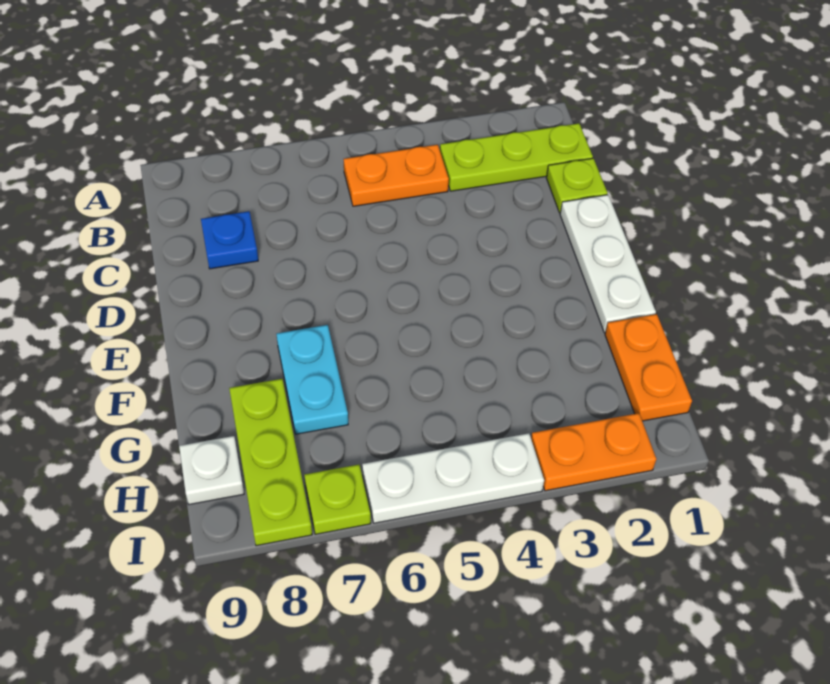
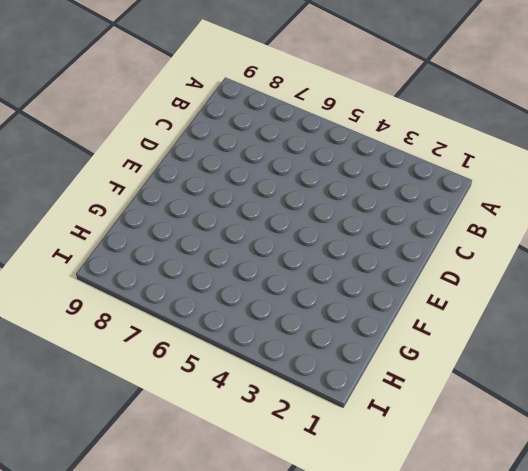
none -> lime plate B1:B3 level 1
none -> orange plate B4:B5 level 1
none -> lime plate C1 level 1

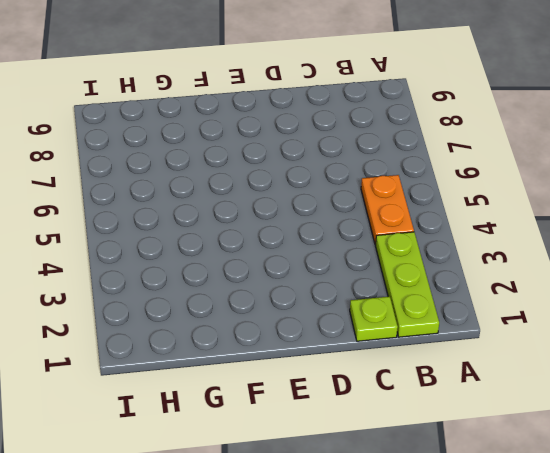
none -> blue plate C8 level 1
none -> white plate D1:F1 level 1
none -> cyan plate F7:G7 level 1

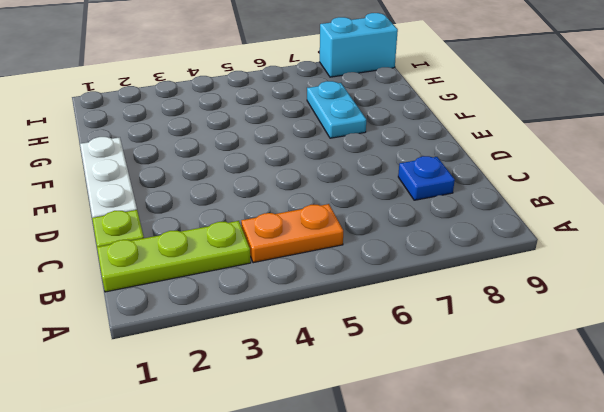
cyan brick I8:I9 level 1 -> lime plate G8:I8 level 1
none -> orange plate G1:H1 level 1
none -> white plate H9 level 1
none -> orange plate I2:I3 level 1

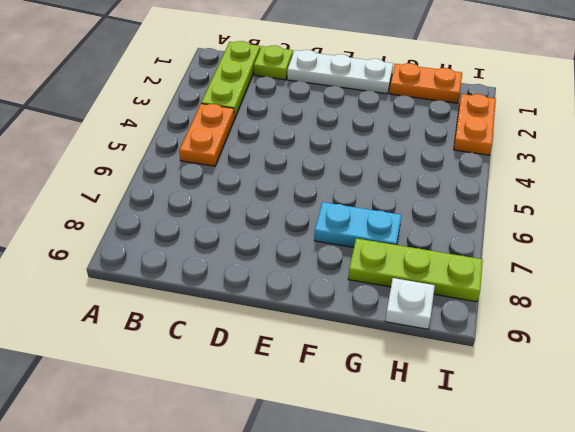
none -> blue plate C8 level 1
none -> white plate I4:I6 level 1
none -> lime plate I7 level 1

